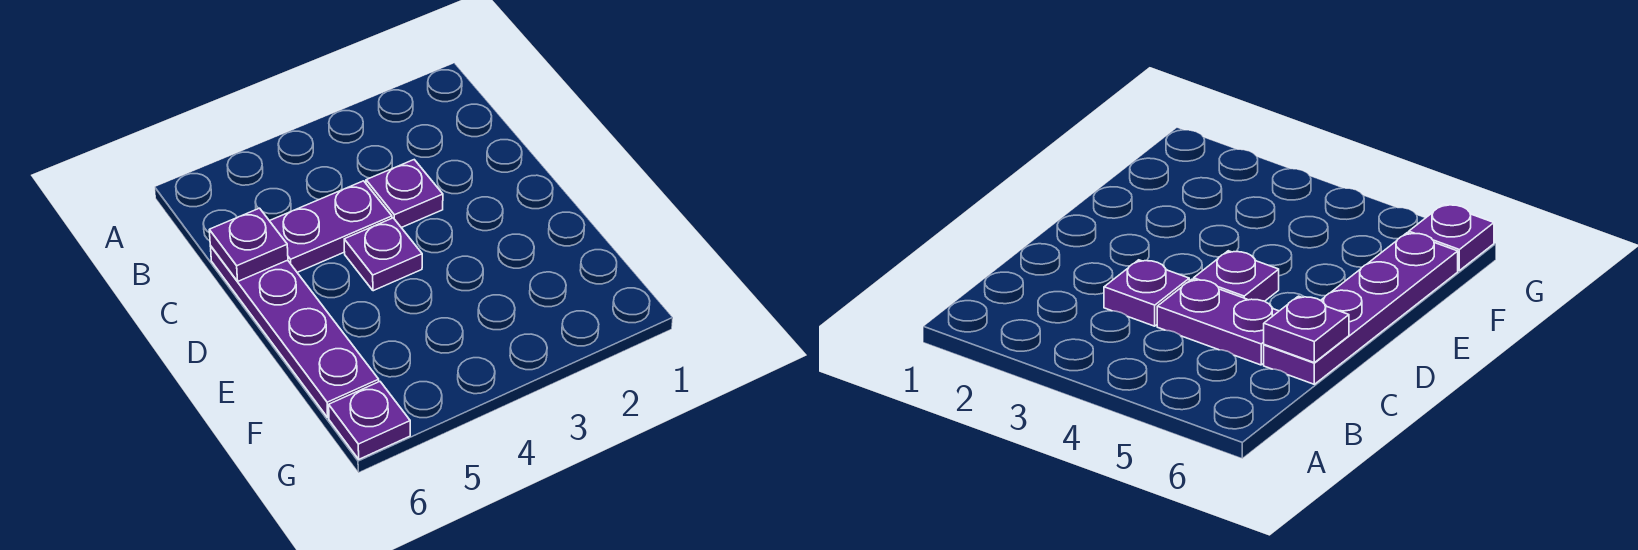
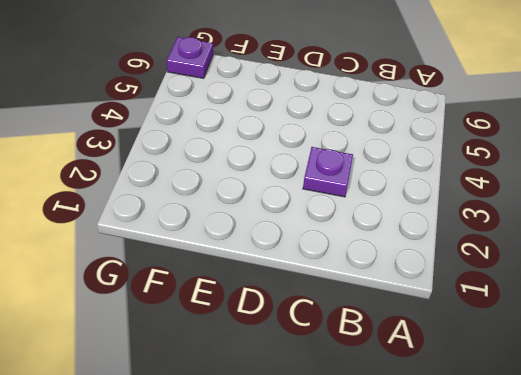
none -> purple plate C4:C5 level 1
none -> purple plate C6:F6 level 1

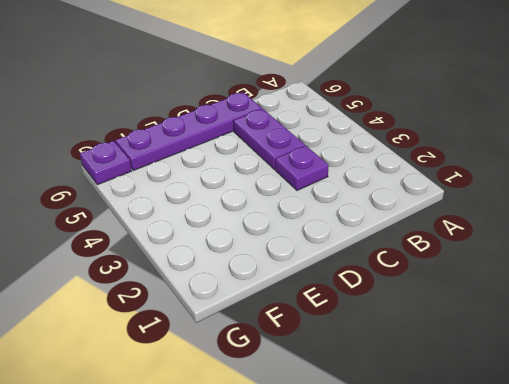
none -> purple plate D4 level 1
none -> purple plate C6 level 2

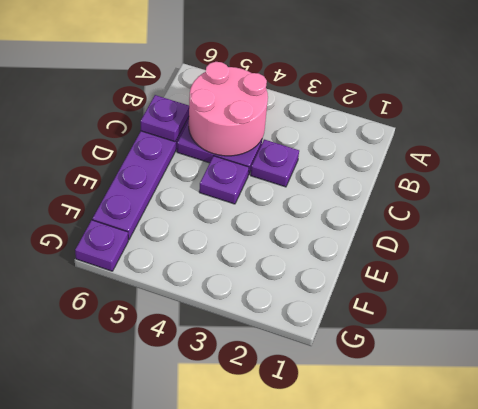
pink round brick B4:C5 level 2 -> none

